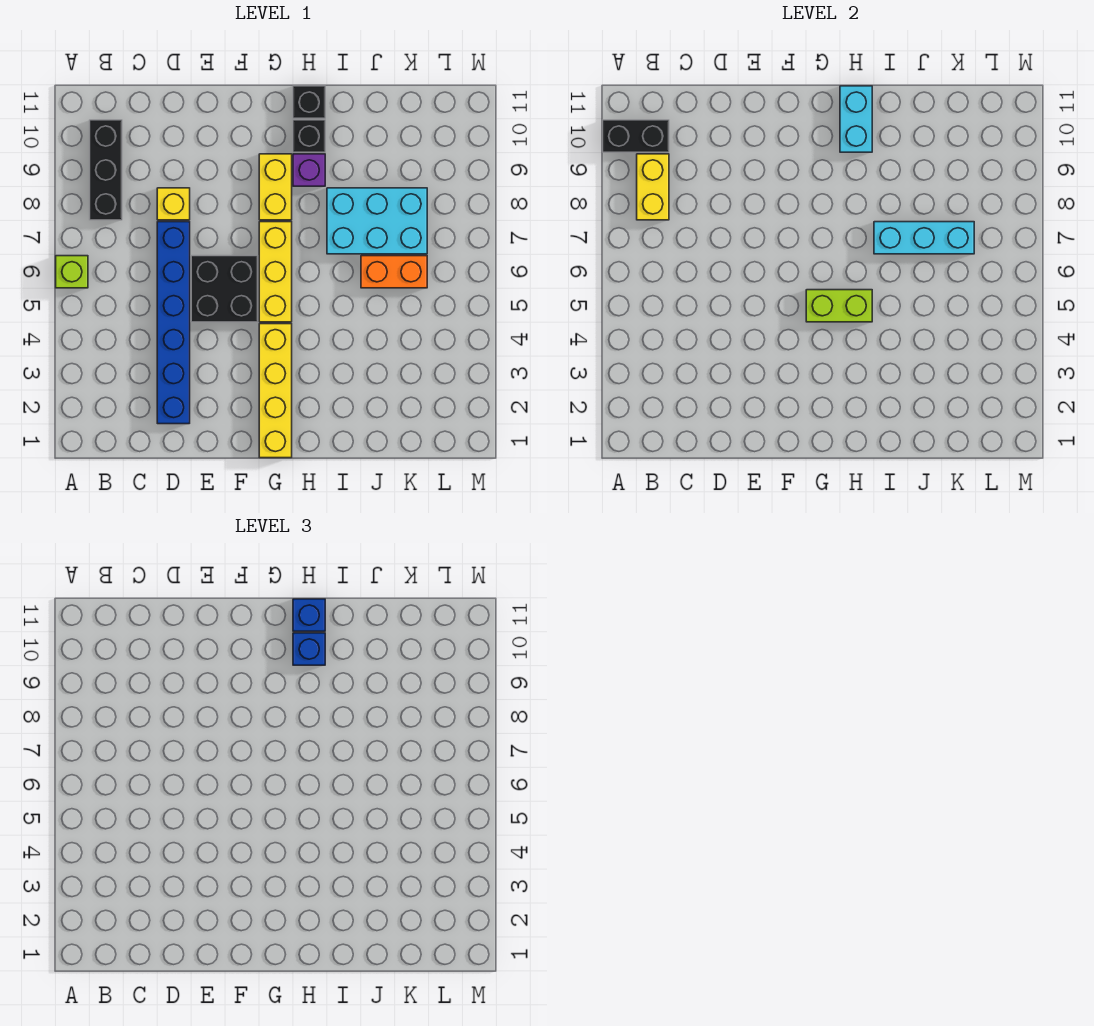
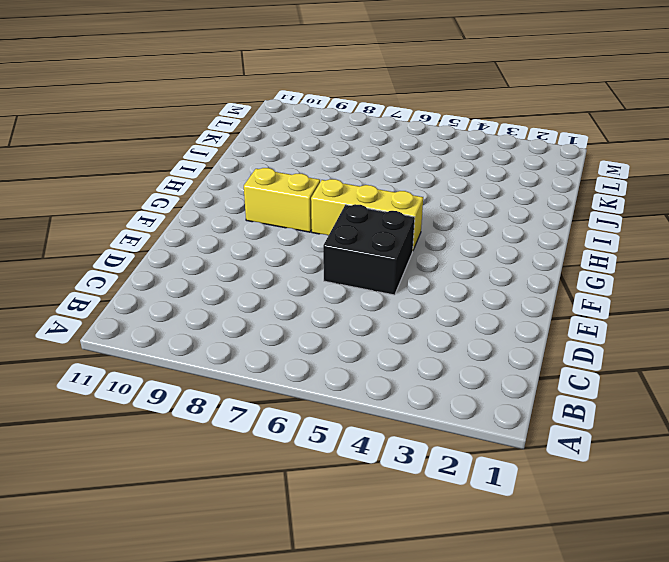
none -> lime brick A6 level 1
none -> black brick B8:B10 level 1
none -> blue brick D2:D7 level 1

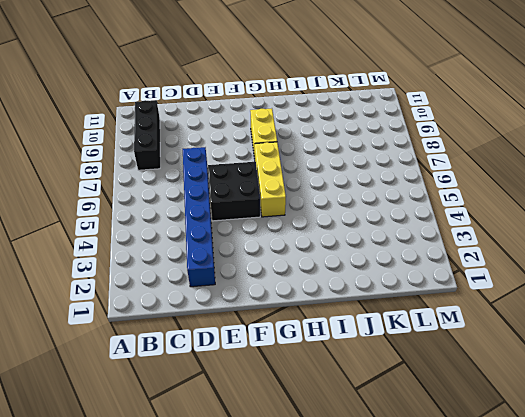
none -> lime brick A6 level 1
none -> yellow brick D8 level 1
none -> yellow brick G1:G4 level 1

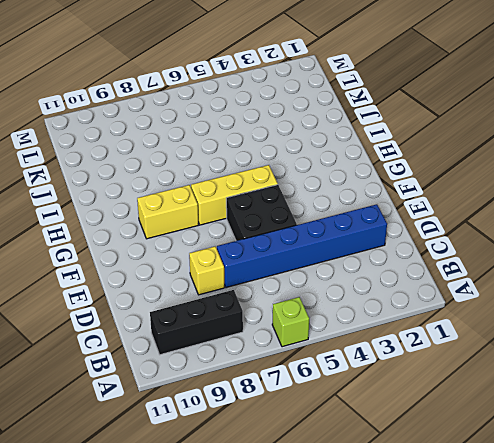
none -> yellow brick G1:G4 level 1
none -> purple brick H9 level 1
none -> black brick H10 level 1

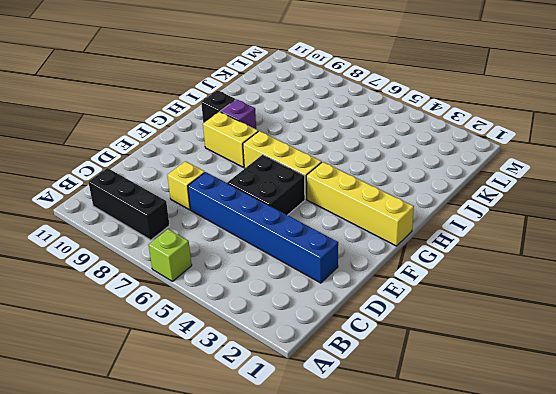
none -> black brick H11 level 1
none -> cyan brick I7:K8 level 1
none -> orange brick J6:K6 level 1

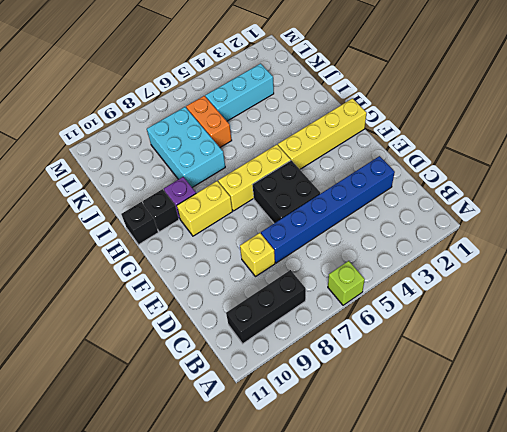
cyan brick K3:K5 level 1 -> cyan brick I7:K7 level 2
none -> black brick A10:B10 level 2
none -> yellow brick B8:B9 level 2
none -> lime brick G5:H5 level 2

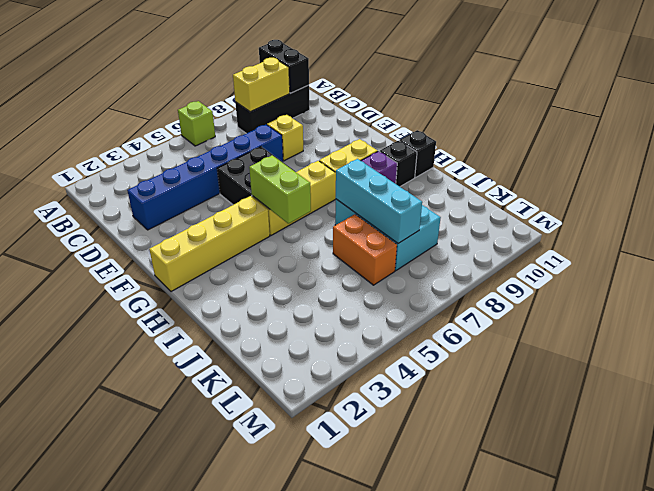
none -> cyan brick H10:H11 level 2
none -> blue brick H10 level 3
none -> blue brick H11 level 3

